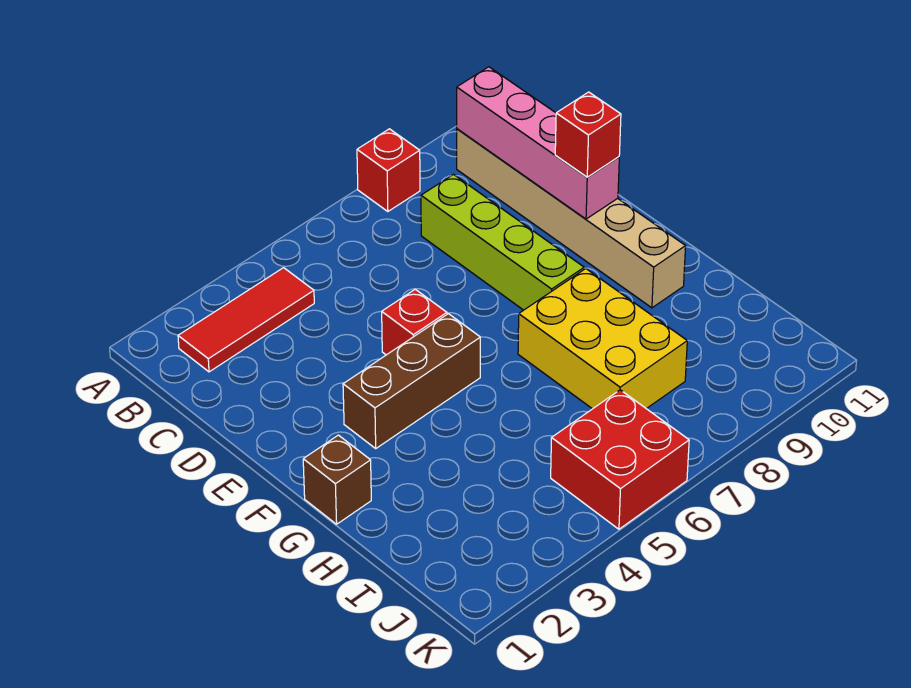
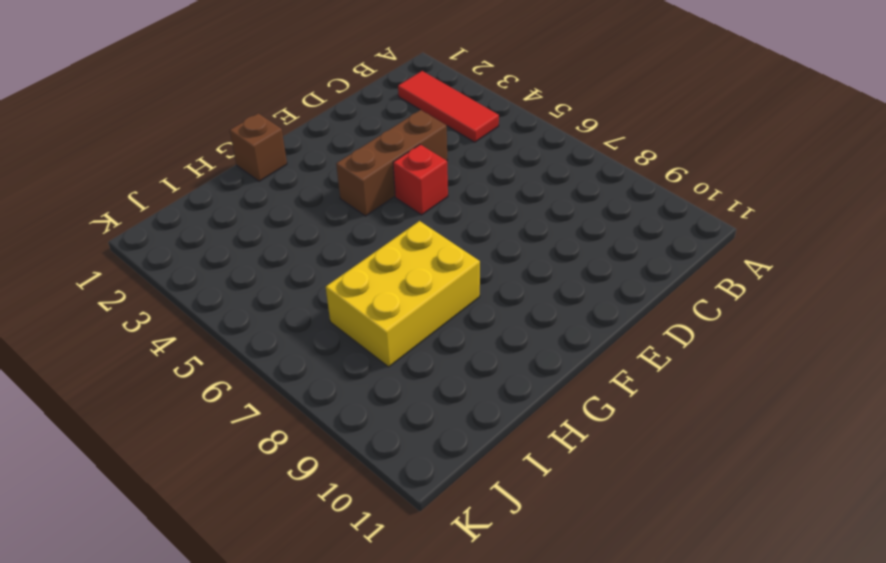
brown brick D4:F4 level 1 -> brown brick F3:F5 level 1
none -> red brick A8 level 1
none -> tan brick B10:G10 level 1

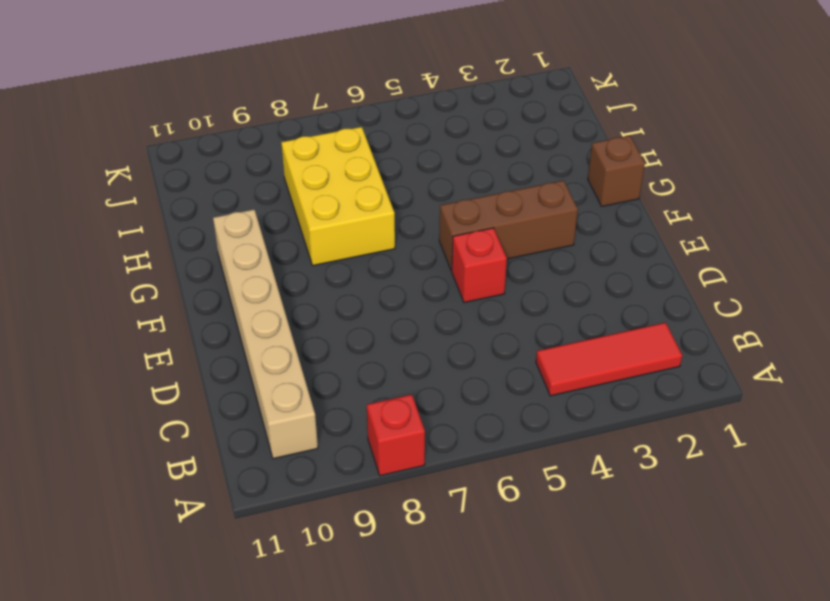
none -> lime brick C8:F8 level 1
none -> red brick J5:K6 level 1

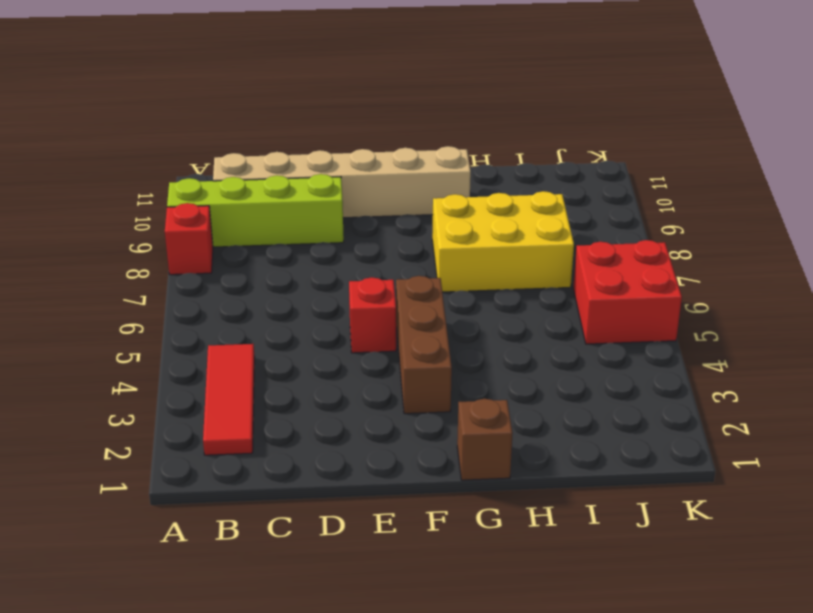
lime brick A9:D9 level 1 -> lime brick C8:F8 level 1
none -> pink brick B10:E10 level 2
none -> red brick E10 level 3

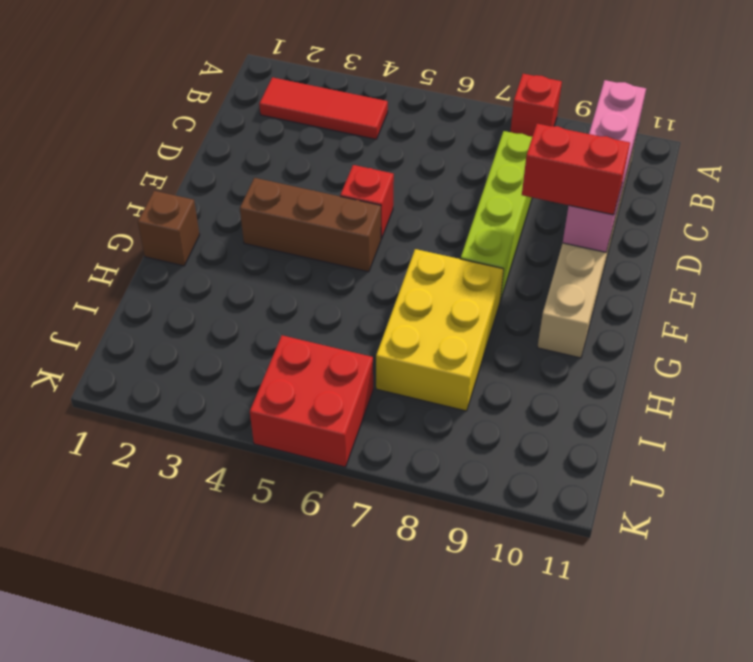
red brick E9:E10 level 3 -> red brick E10 level 3

